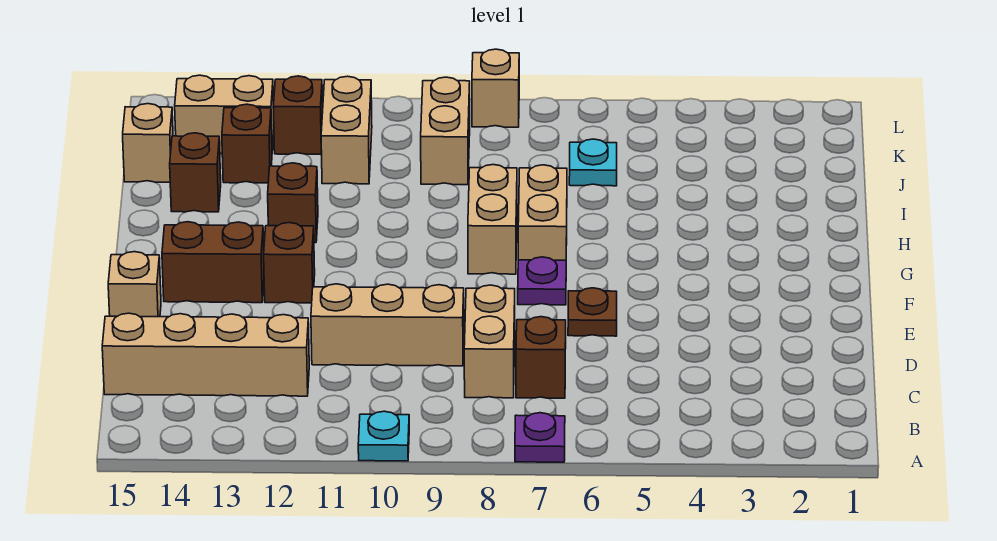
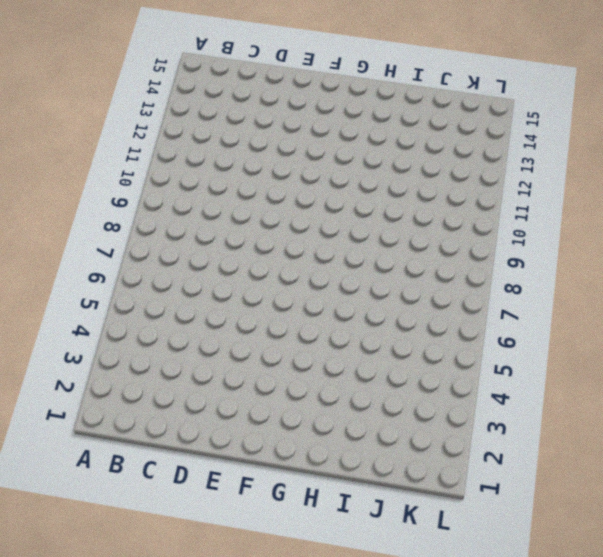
none -> purple plate A7 level 1
none -> cyan plate A10 level 1
none -> brown brick C7 level 1

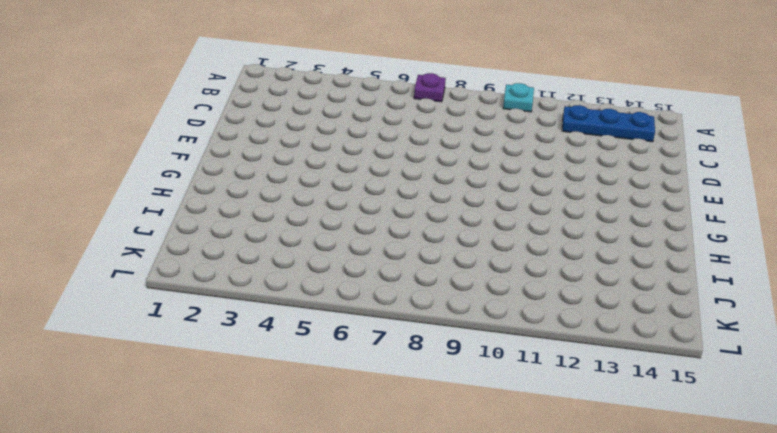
blue plate B12:B14 level 1 -> none
none -> brown brick C7 level 1
none -> tan brick C8:D8 level 1
none -> tan brick C12:C15 level 1

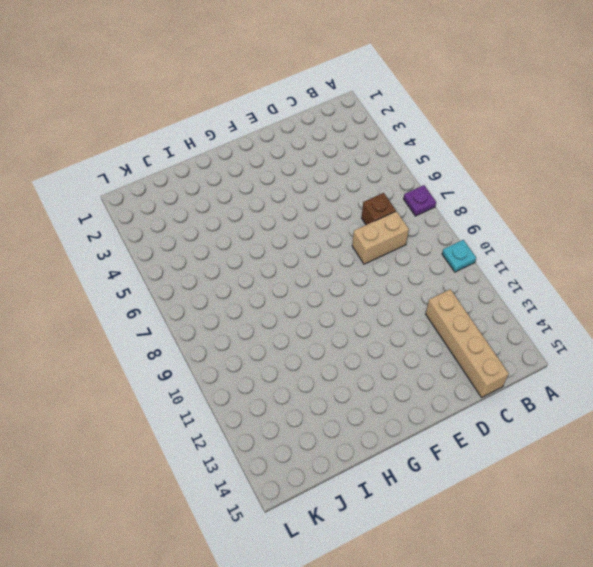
none -> tan brick D9:D11 level 1
none -> brown plate E6 level 1
none -> tan brick E15 level 1

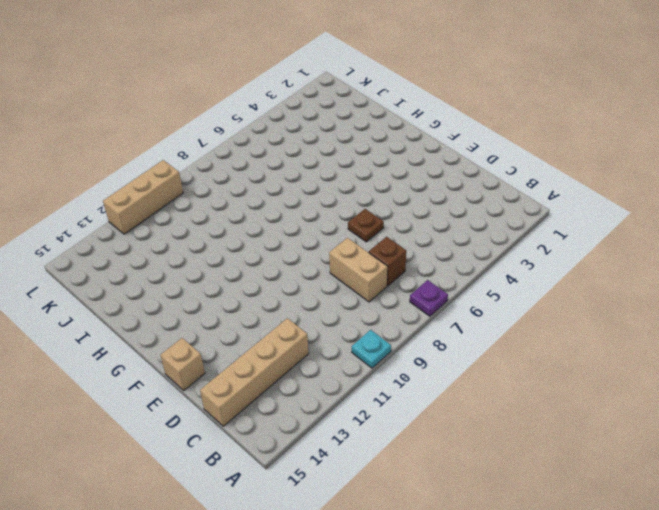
tan brick L10:L12 level 1 -> tan brick D9:D11 level 1
none -> purple plate F7 level 1
none -> brown brick F12 level 1
none -> brown brick F13:F14 level 1

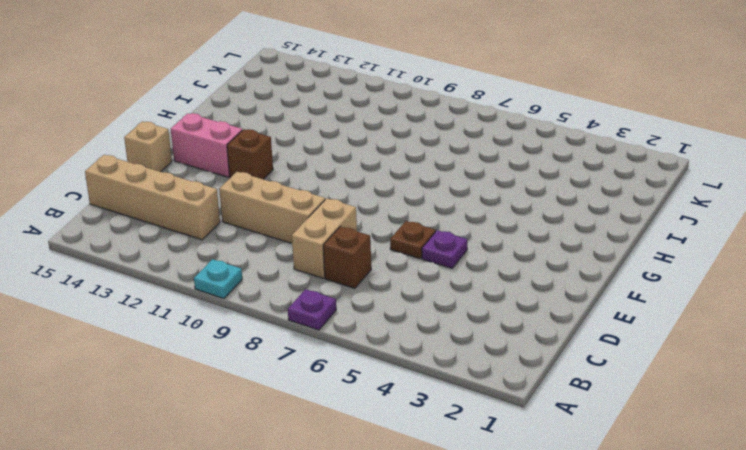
purple plate E5 level 1 -> purple plate F7 level 1
pink brick F13:F14 level 1 -> brown brick F13:F14 level 1
none -> tan brick G7:H7 level 1
none -> tan brick G8:H8 level 1
none -> brown brick H12 level 1

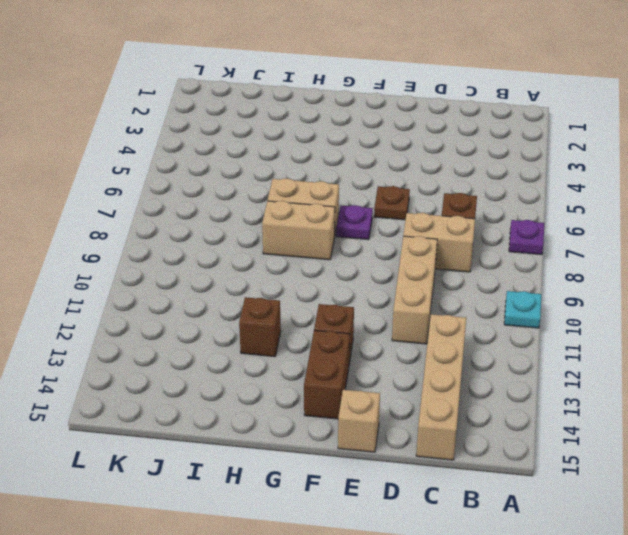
none -> brown brick I14 level 1
none -> cyan plate J6 level 1
none -> tan brick J9:K9 level 1

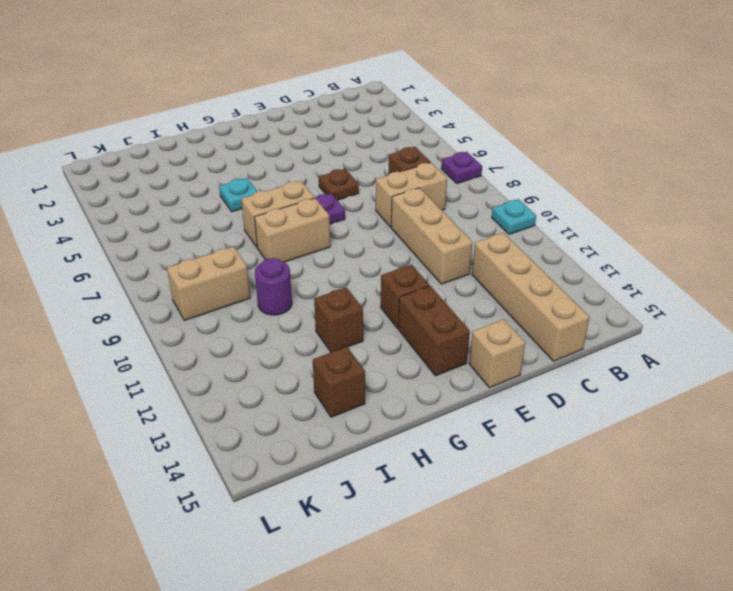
cyan plate H5 level 1 -> cyan plate J6 level 1
purple round brick I10 level 1 -> none
none -> tan brick J11:K11 level 1
none -> brown brick J13 level 1
none -> tan brick J15 level 1

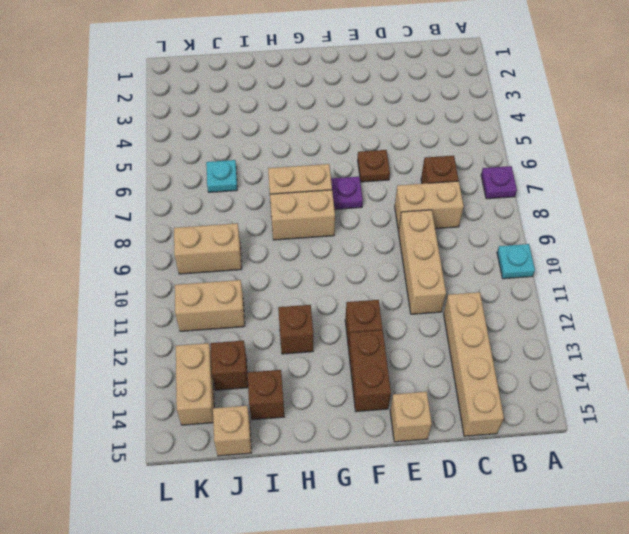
none -> brown brick K12 level 1
none -> tan brick L8 level 1

